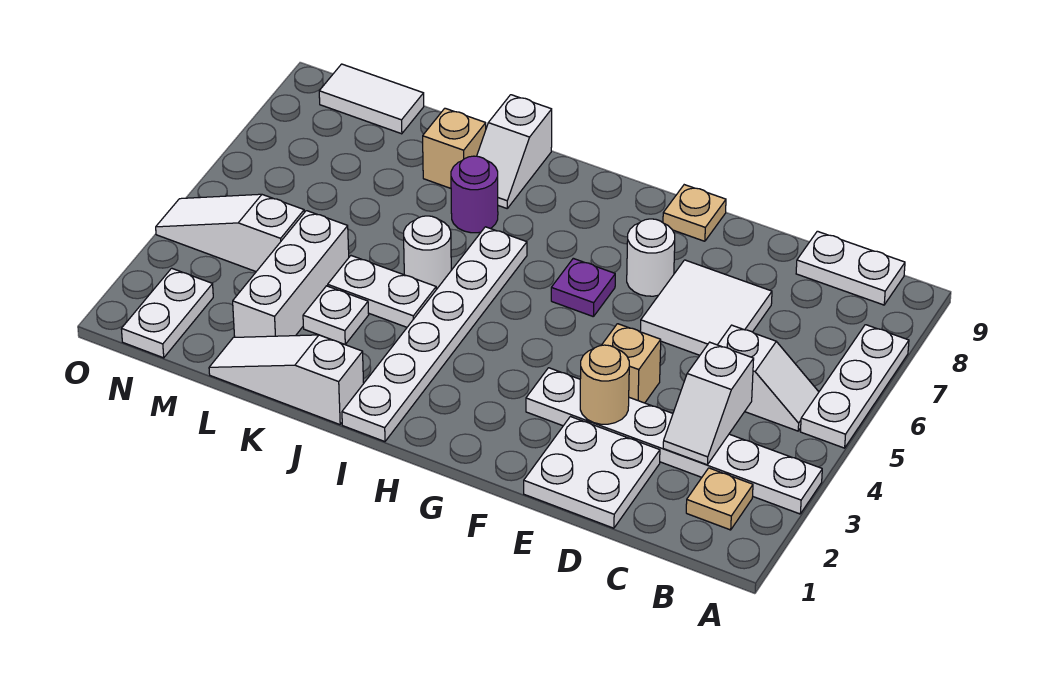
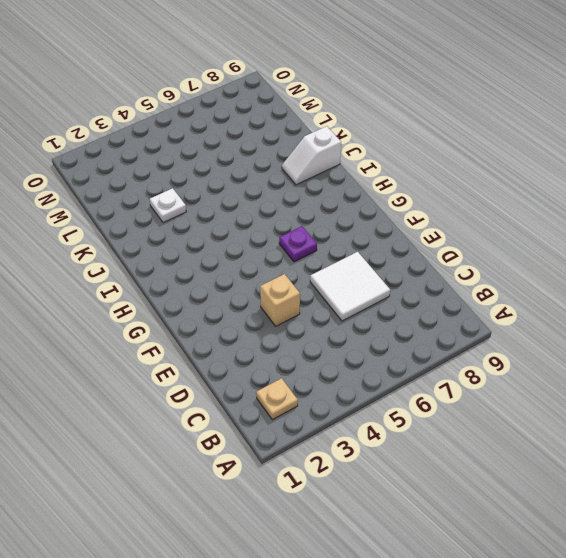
none -> white plate A3:F3 level 1
none -> white plate A5:A7 level 1
none -> white slope B5:C5 level 1 top C

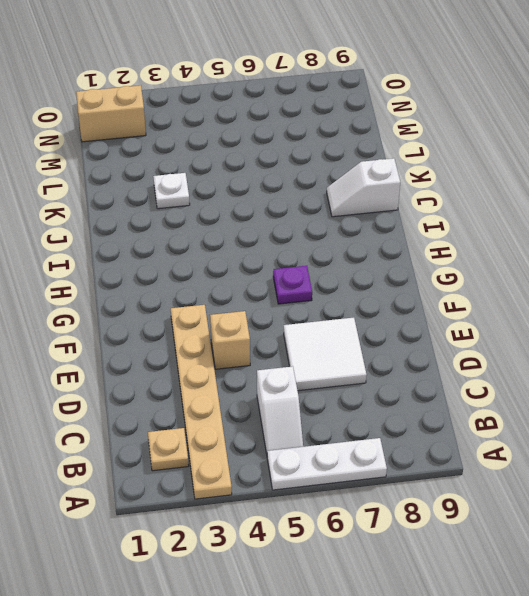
tan plate A3:F3 level 1 -> white plate A3:F3 level 1
tan brick N1:N2 level 1 -> white plate N1:N2 level 1
none -> white plate B9:C9 level 1
none -> white plate D1:E2 level 1
none -> white round brick F7 level 1

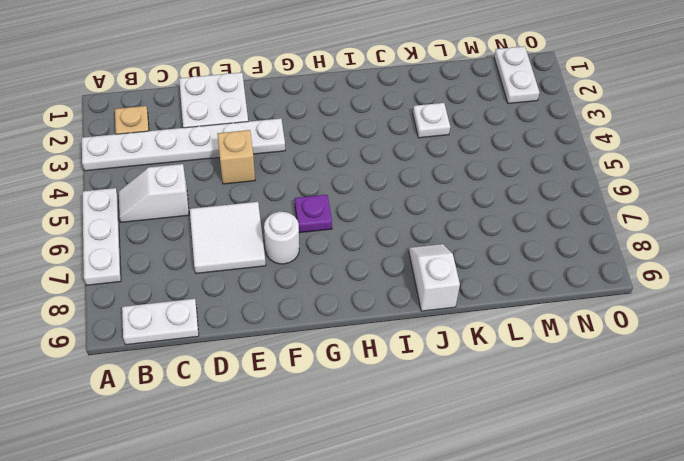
none -> tan plate F9 level 1
none -> white plate I1:I6 level 1
none -> white slope J1:L1 level 1 top J

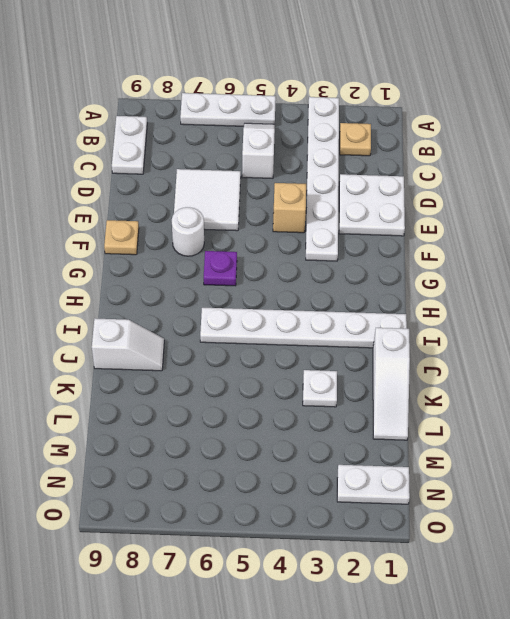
none -> white plate J4:K4 level 1
none -> white round brick J5 level 1
none -> purple round brick J7 level 1

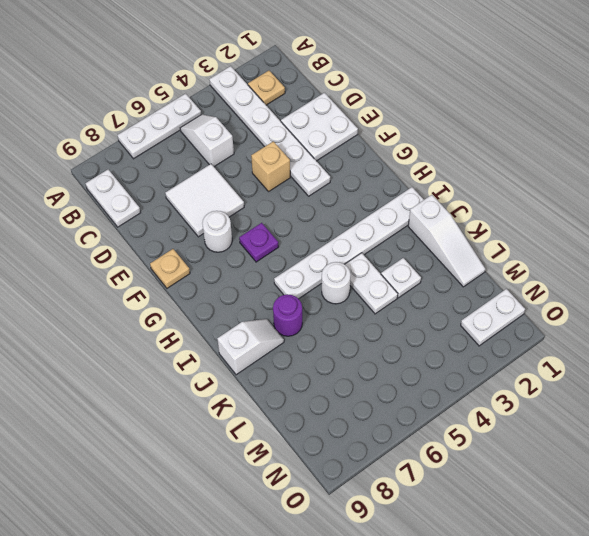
none -> tan brick K8 level 1
none -> white brick L2:L4 level 1
none -> white slope M4:O4 level 1 top M

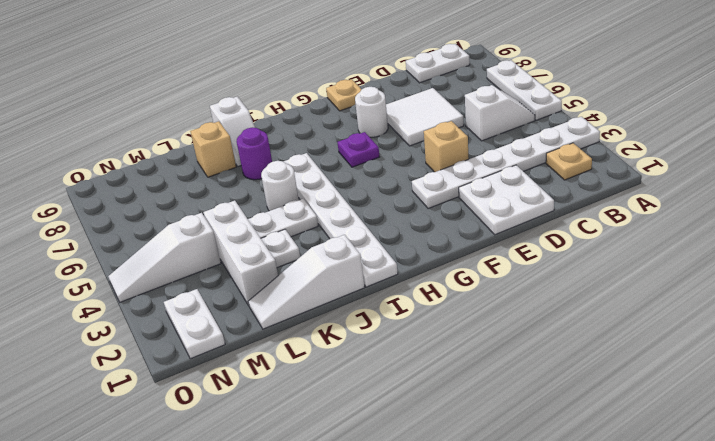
none -> white tile M9:N9 level 1
none -> white slope C3:C4 level 2 top 4
none -> tan round brick E3 level 2

